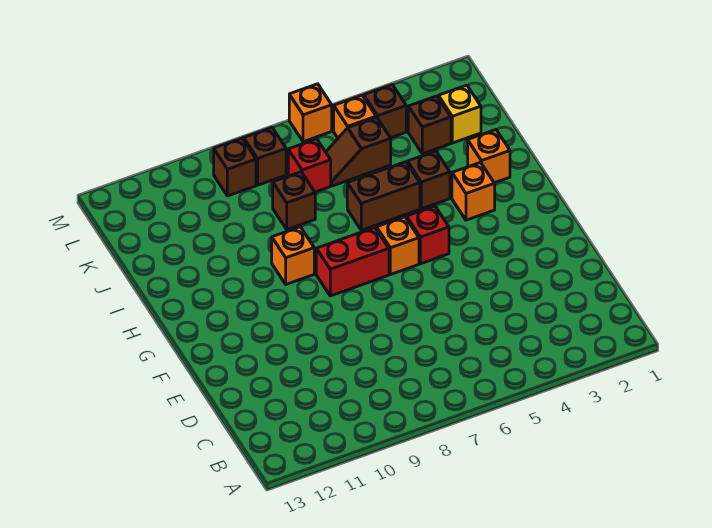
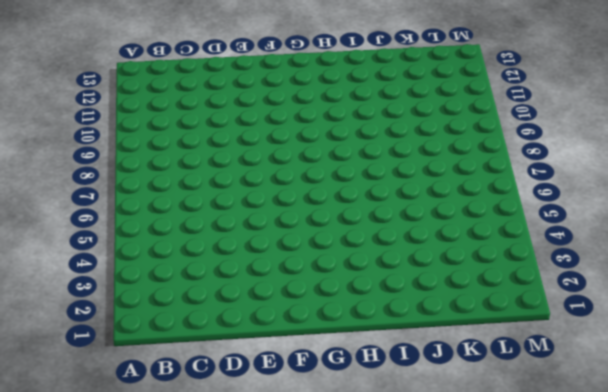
none -> red brick G5 level 1
none -> orange brick G6 level 1
none -> red brick G7:G8 level 1

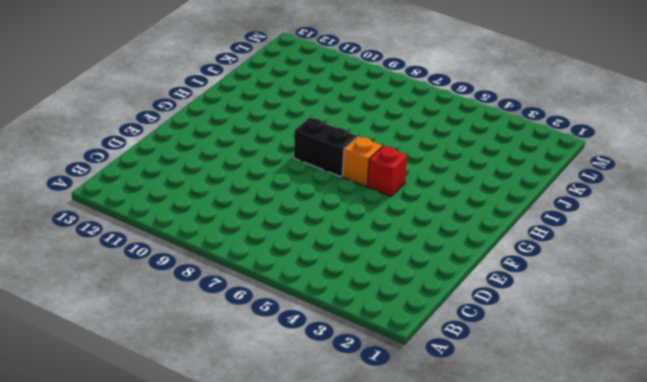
black brick G7:G8 level 1 -> red brick G7:G8 level 1
none -> orange brick H3 level 1
none -> orange brick H9 level 1
none -> orange brick I2 level 1

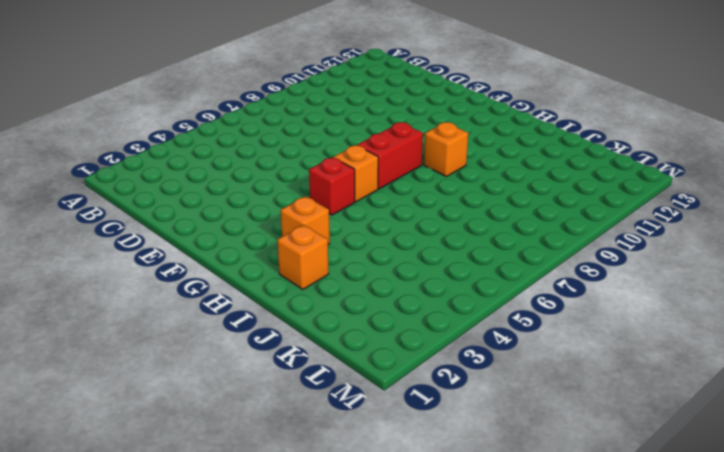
none -> brown brick I4 level 1
none -> brown brick I5:I6 level 1
none -> brown brick J8 level 1

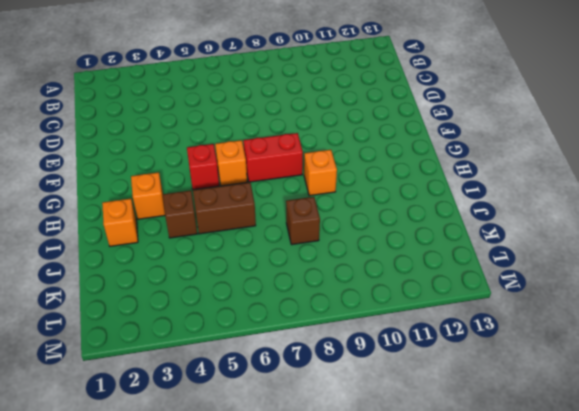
none -> yellow brick K2 level 1
none -> brown brick K3 level 1
none -> brown slope K5:K6 level 1 top 5

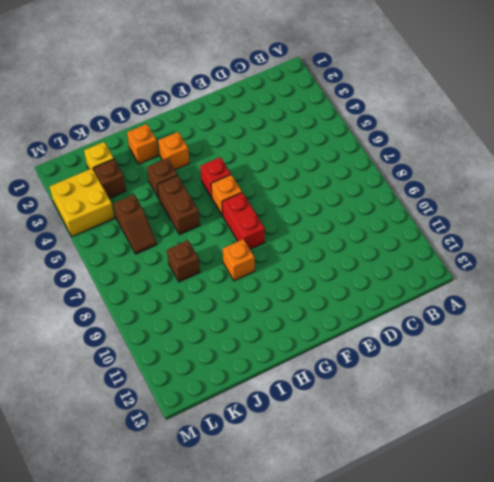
yellow brick L3:M4 level 1 -> brown brick L4 level 1
none -> red brick K7 level 1
none -> orange brick L5 level 1
none -> brown brick L8 level 1

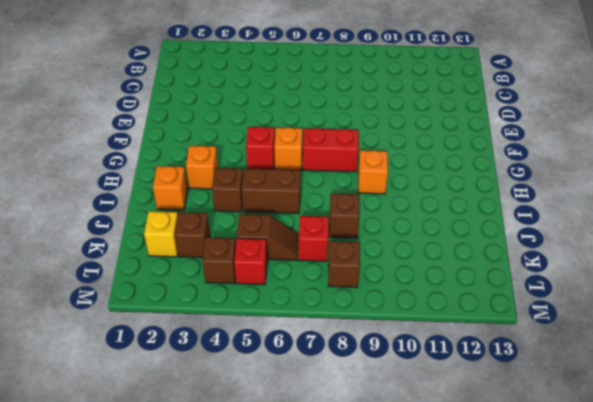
red brick L5 level 1 -> orange brick L5 level 1
none -> brown brick L9 level 1
none -> orange brick M6 level 1

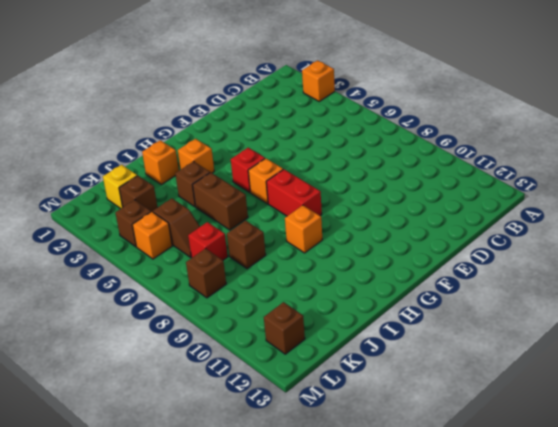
orange brick A3 level 1 -> orange brick M6 level 1
brown brick L12 level 1 -> brown brick L9 level 1

